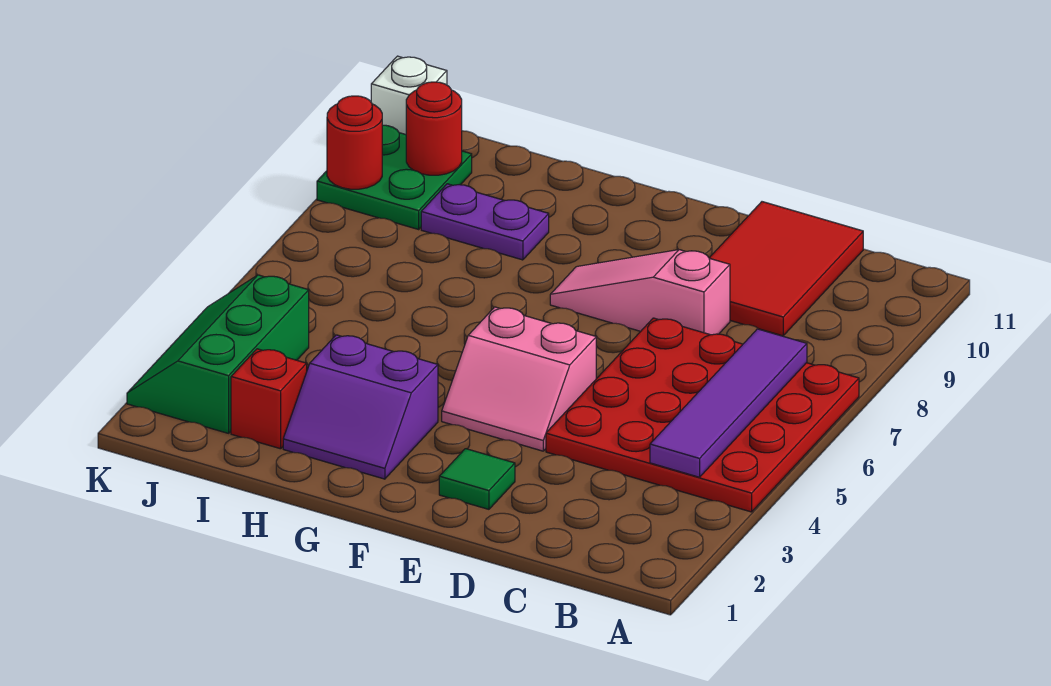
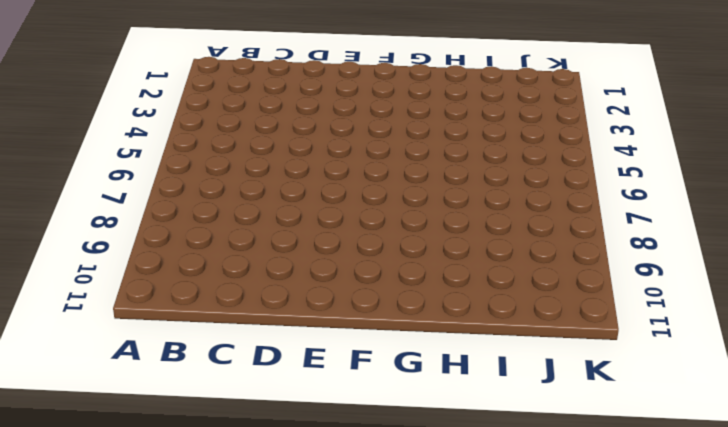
none -> red plate A4:D7 level 1
none -> red tile C9:D11 level 1
none -> pink slope D8:F8 level 1 top D

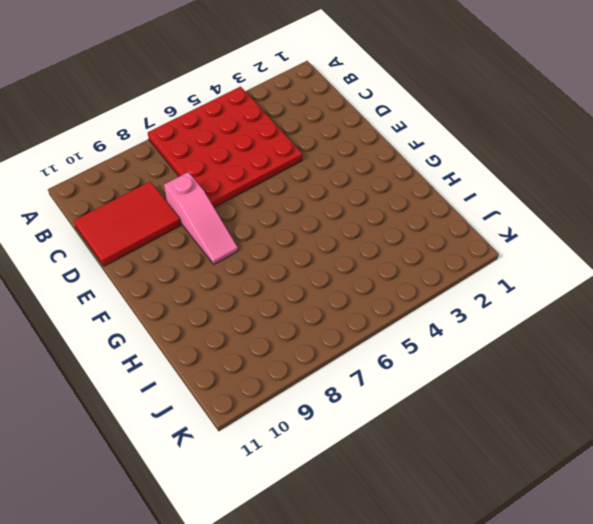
none -> green tile E2 level 1
none -> pink slope E4:F5 level 1 top 5
none -> purple slope G2:H3 level 1 top 3

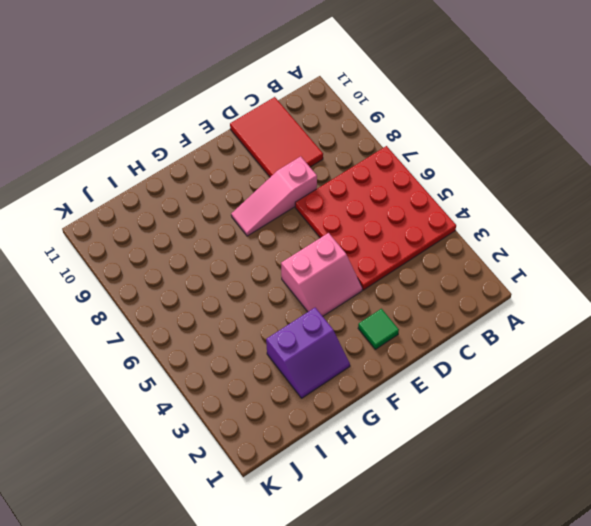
none -> purple plate H9:I9 level 1
none -> red brick I2 level 1
none -> green slope J2:K4 level 1 top J

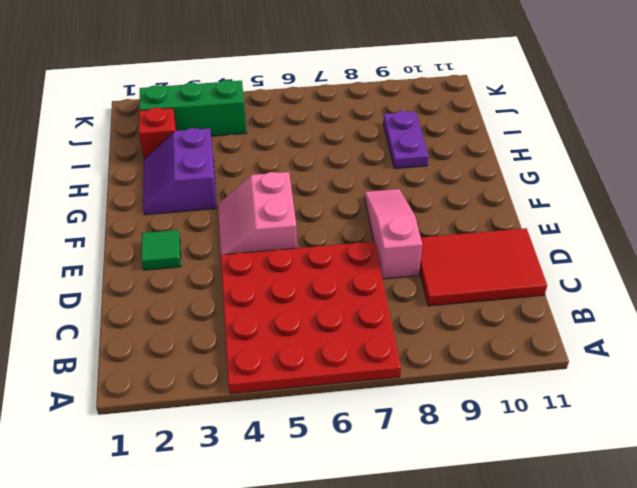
none -> green plate J9:K10 level 1
none -> white brick K11 level 1
none -> purple tile B4:B7 level 2

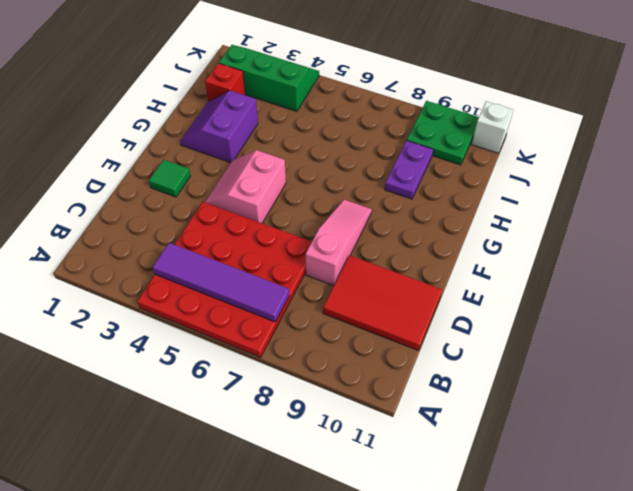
none -> red round brick J10 level 2
none -> red round brick K9 level 2

